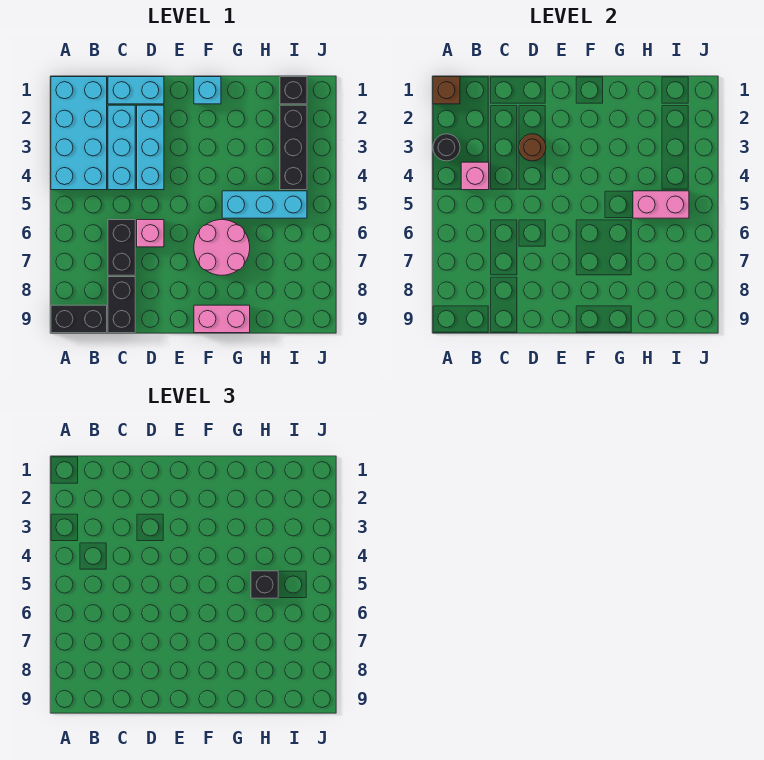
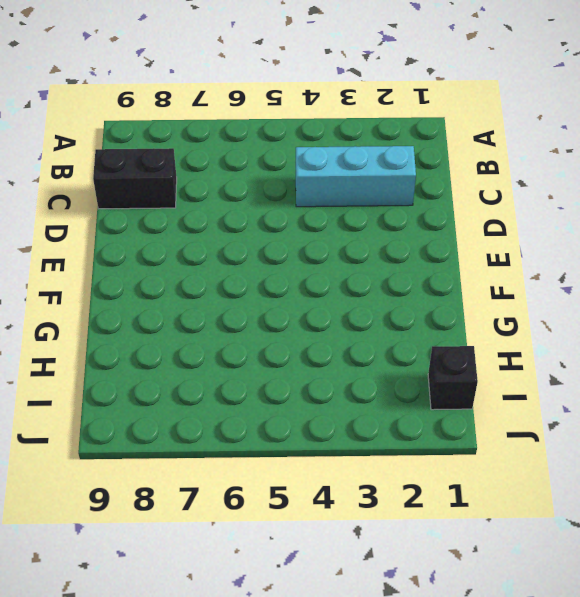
none -> cyan brick A1:B4 level 1
none -> black brick A9:B9 level 1
none -> cyan brick C1:D1 level 1

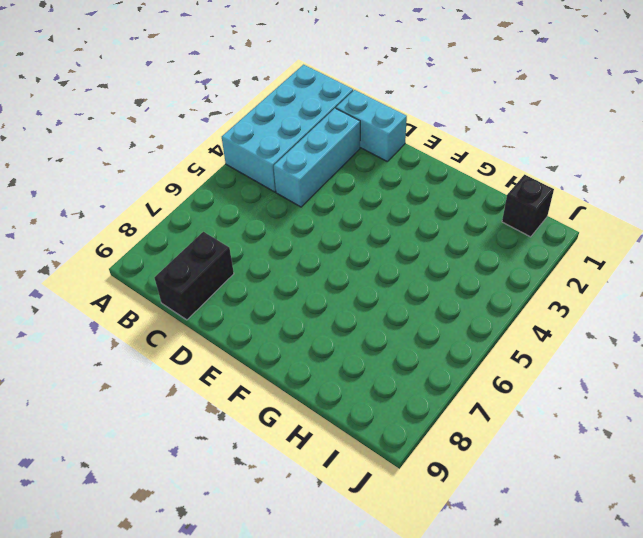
none -> black brick A9:B9 level 1
none -> black brick C6:C7 level 1
none -> cyan brick D2:D4 level 1

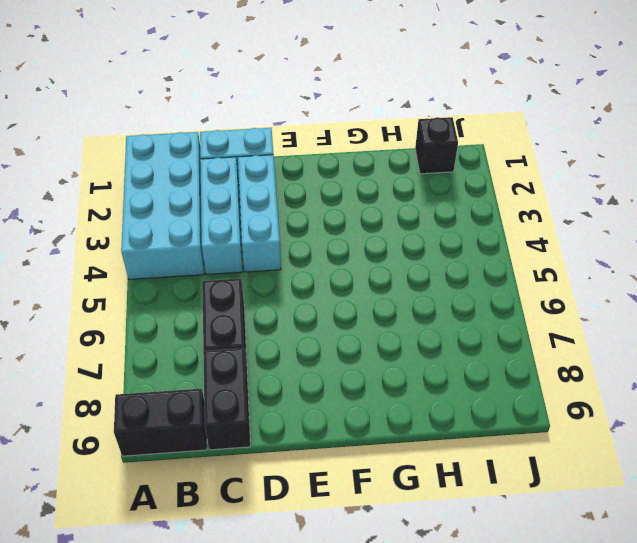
none -> pink brick D6 level 1
none -> cyan brick F1 level 1
none -> pink round brick F6:G7 level 1

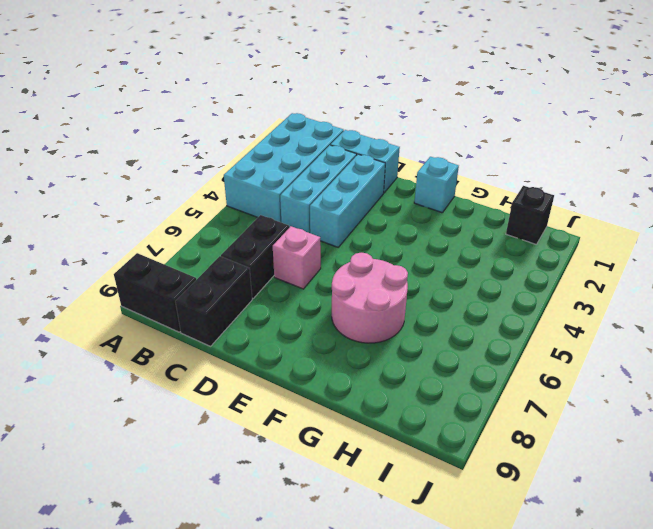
none -> pink brick F9:G9 level 1
none -> cyan brick G5:I5 level 1
none -> black brick I2:I4 level 1

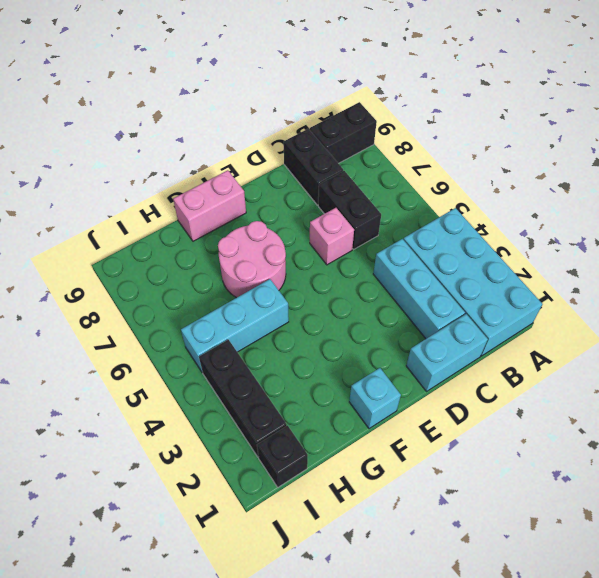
none -> cyan brick D2:D4 level 1
none -> brown brick A1 level 2
none -> black round brick A3 level 2

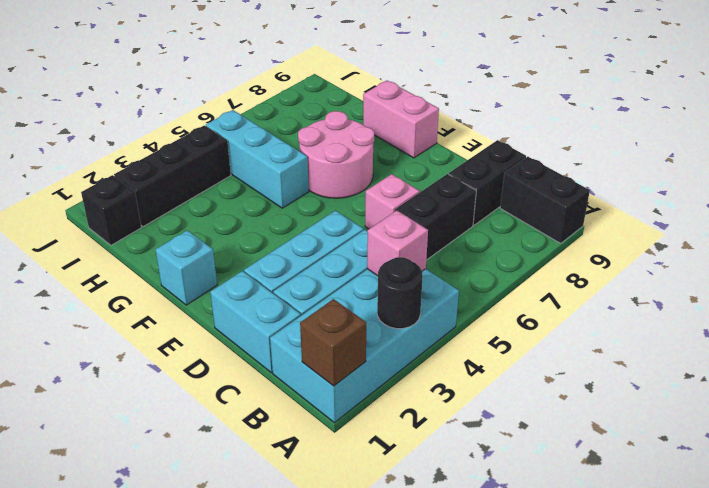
none -> brown round brick D3 level 2
none -> pink brick H5:I5 level 2
none -> black brick H5 level 3

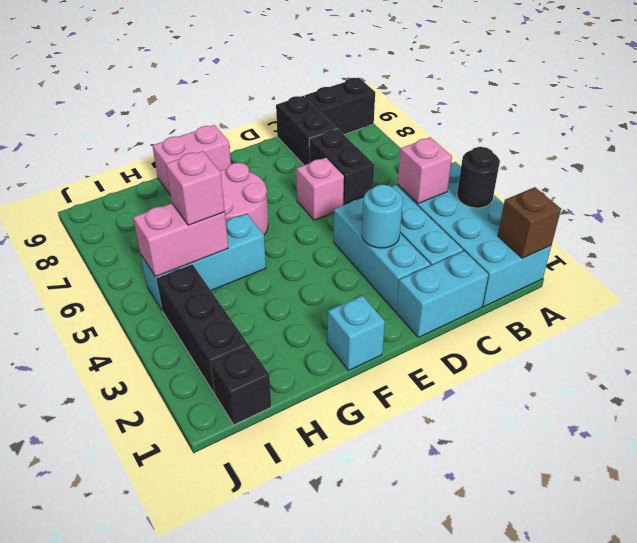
cyan round brick D3 level 2 -> brown round brick D3 level 2
pink brick H5 level 3 -> black brick H5 level 3

